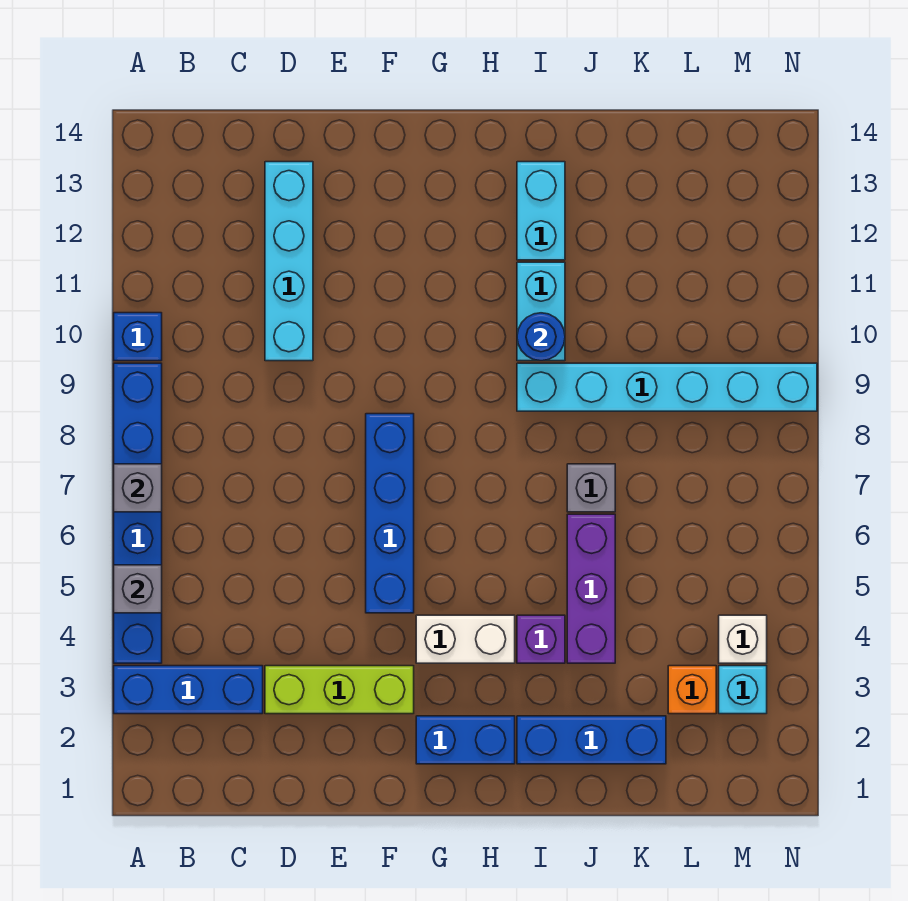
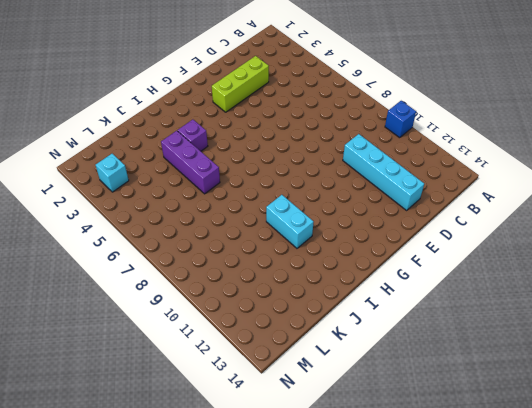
none -> blue brick A3:C3 level 1
none -> blue brick A4:A9 level 1
none -> blue brick F5:F8 level 1

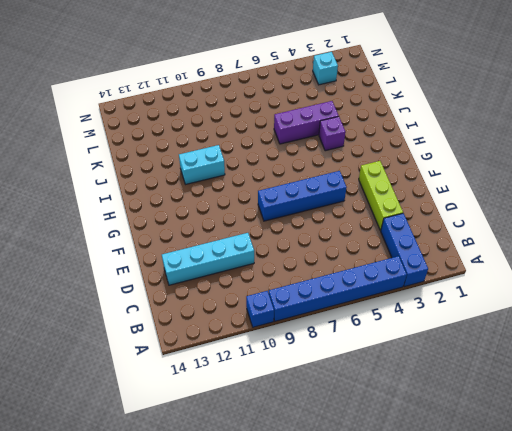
none -> blue brick G2:H2 level 1
none -> white brick G4:H4 level 1
none -> blue brick I2:K2 level 1

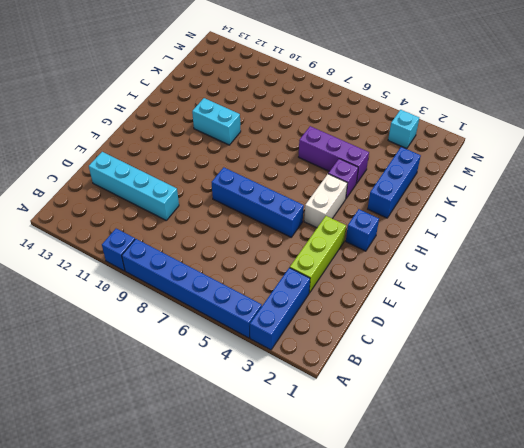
blue brick G2 level 1 -> blue brick G2:H2 level 1
none -> cyan brick I9:N9 level 1
none -> cyan brick I12:I13 level 1
none -> grey brick J7 level 1

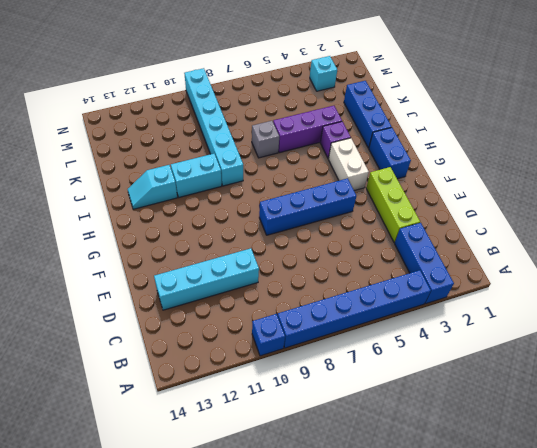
cyan slope I12:I13 level 1 top 12 -> cyan brick I12:I13 level 1
none -> orange brick L3 level 1
none -> white brick M4 level 1
none -> grey brick A5 level 2

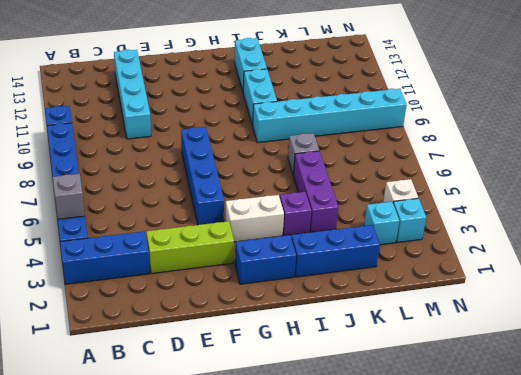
cyan brick L3 level 1 -> orange brick L3 level 1
none -> grey brick A7 level 2
none -> blue round brick I10 level 2

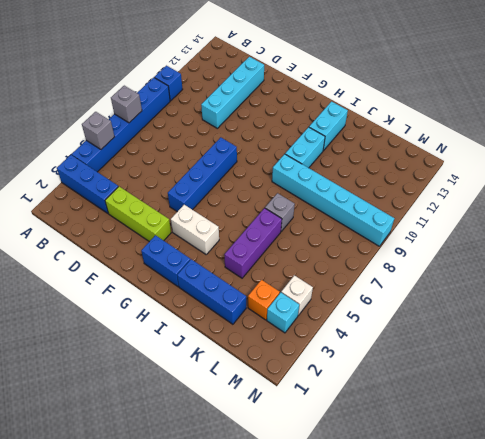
none -> purple brick I4 level 1
none -> blue round brick I10 level 2

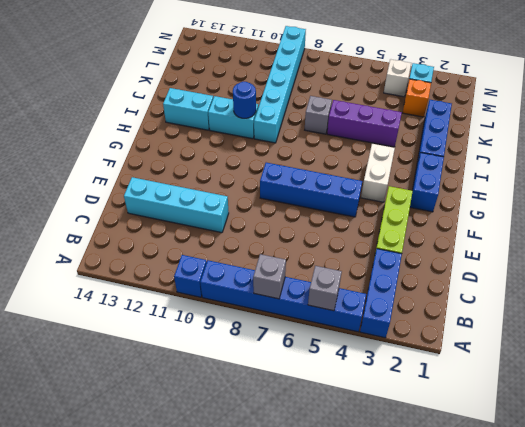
none -> purple brick I4 level 1

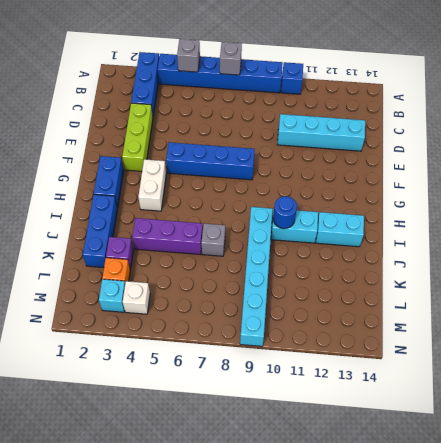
purple brick K3 level 1 -> purple brick I4 level 1

